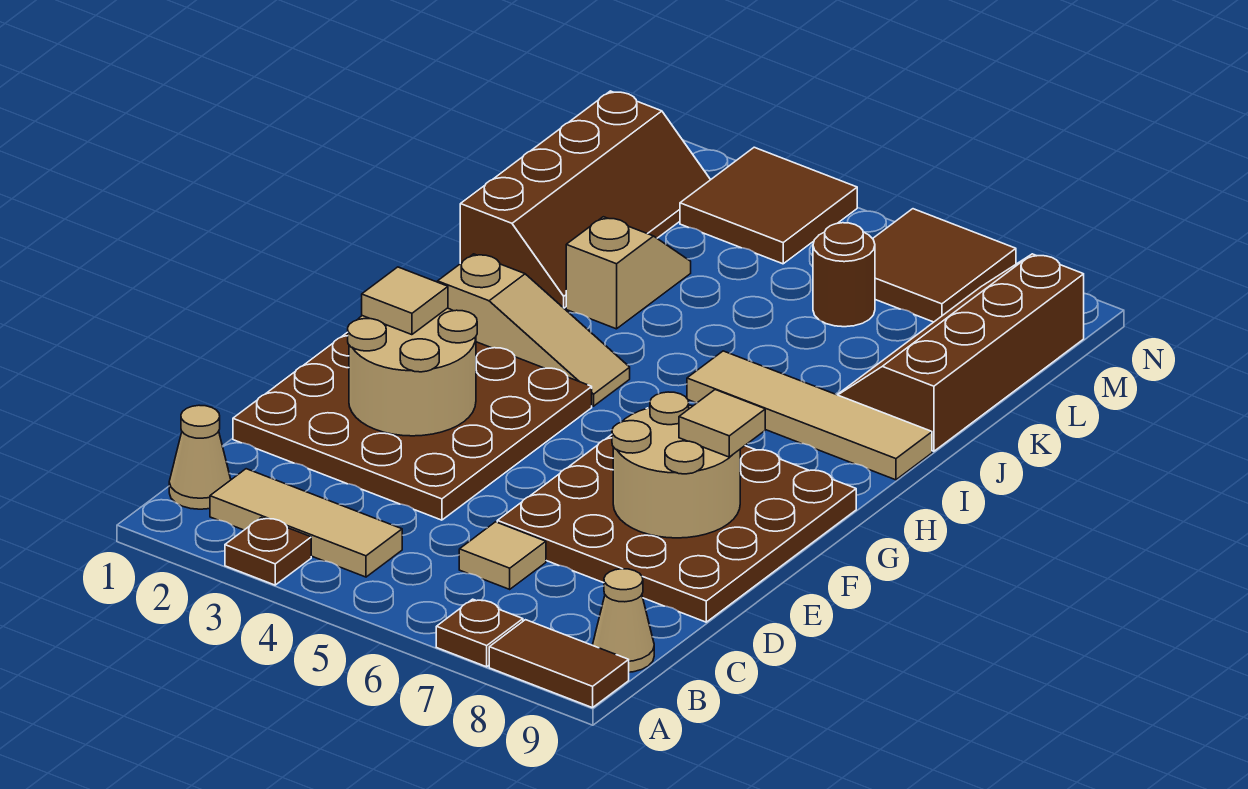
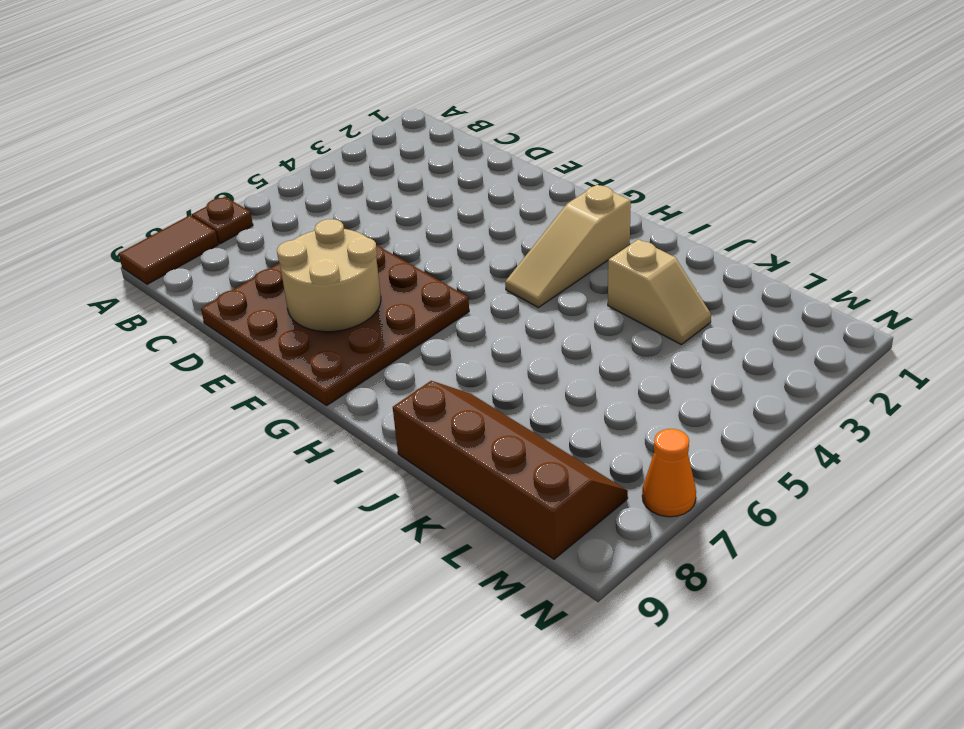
orange cone N7 level 1 -> brown tile M6:N7 level 1
none -> brown plate A3 level 1
none -> tan cone B1 level 1
none -> tan tile B2:B4 level 1

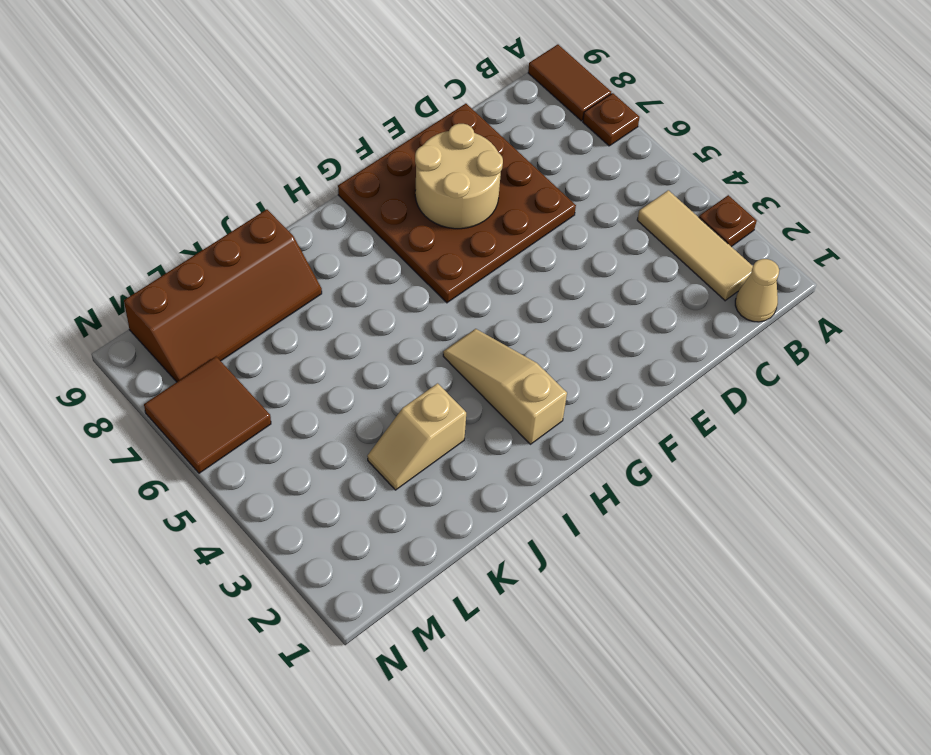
none -> tan cone B9 level 1
none -> tan tile C6 level 1
none -> brown plate D1:G4 level 1

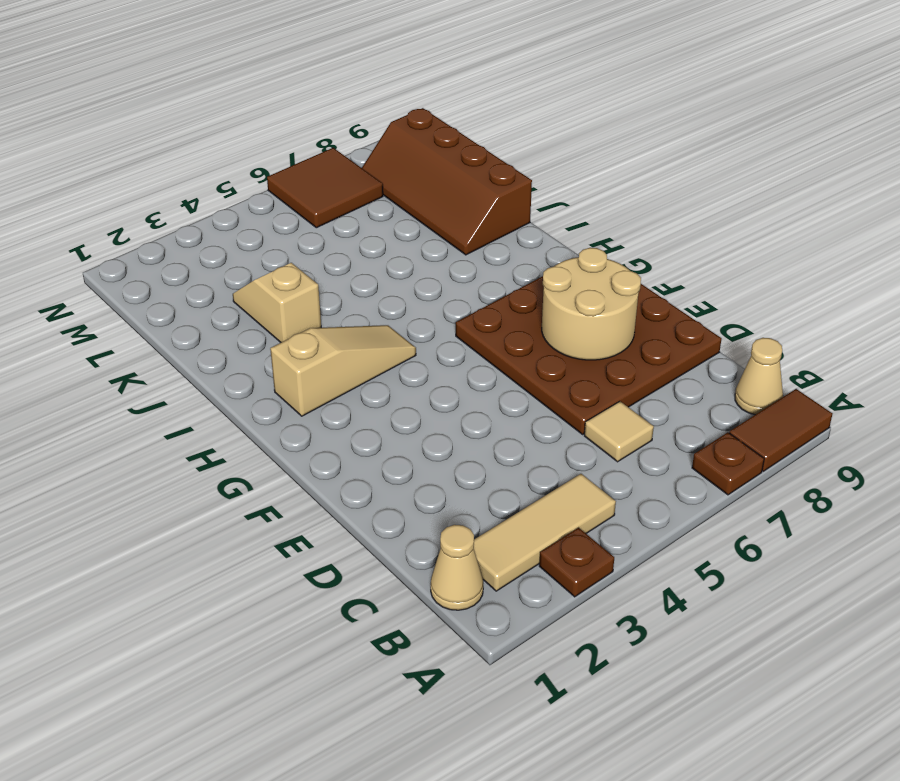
none -> brown plate D1:G4 level 1
none -> tan tile I6:I9 level 1
none -> brown slope J1:M2 level 1 top 1

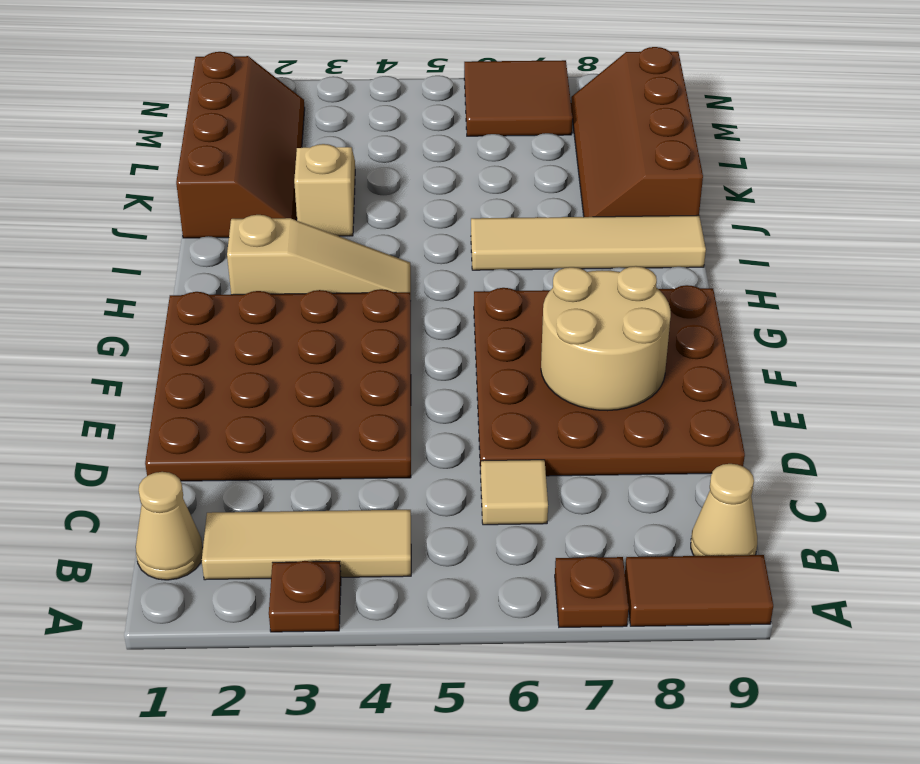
none -> brown round brick L6 level 1
none -> brown tile M3:N4 level 1
none -> tan round brick E2:F3 level 2

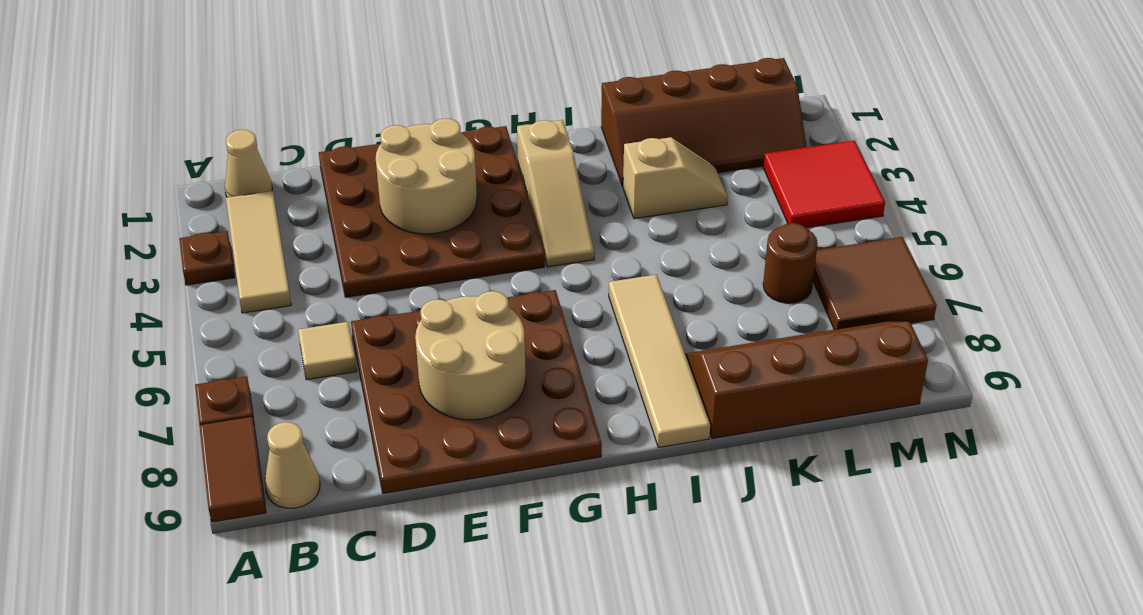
red tile M3:N4 level 1 -> brown tile M3:N4 level 1
none -> tan tile F2 level 3
none -> tan tile F8 level 3

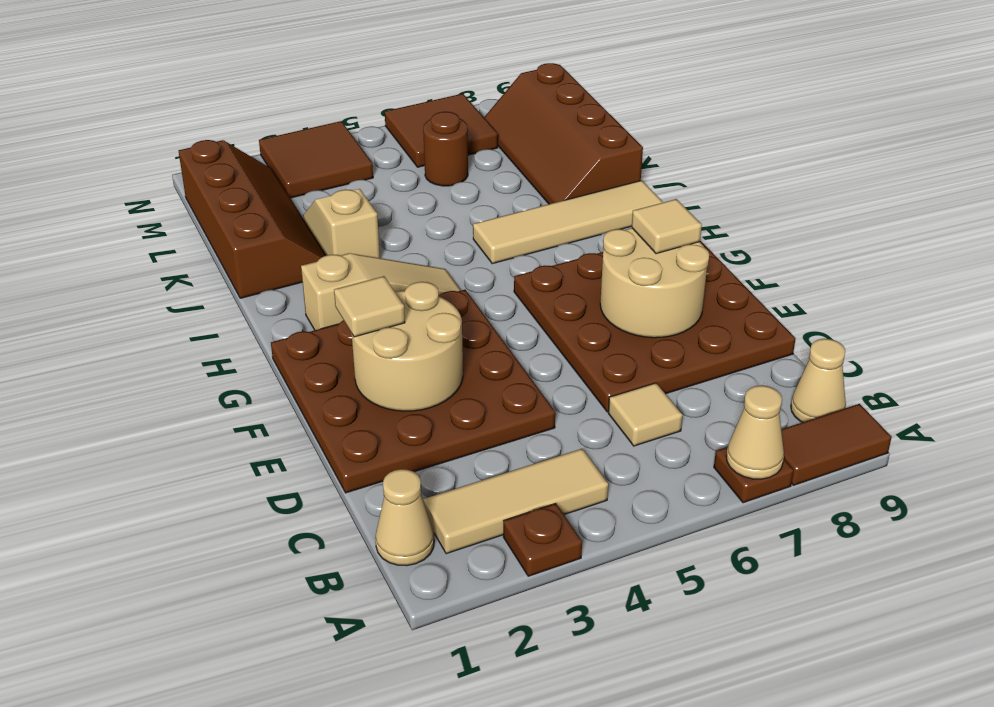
tan cone A7 level 2 -> none

